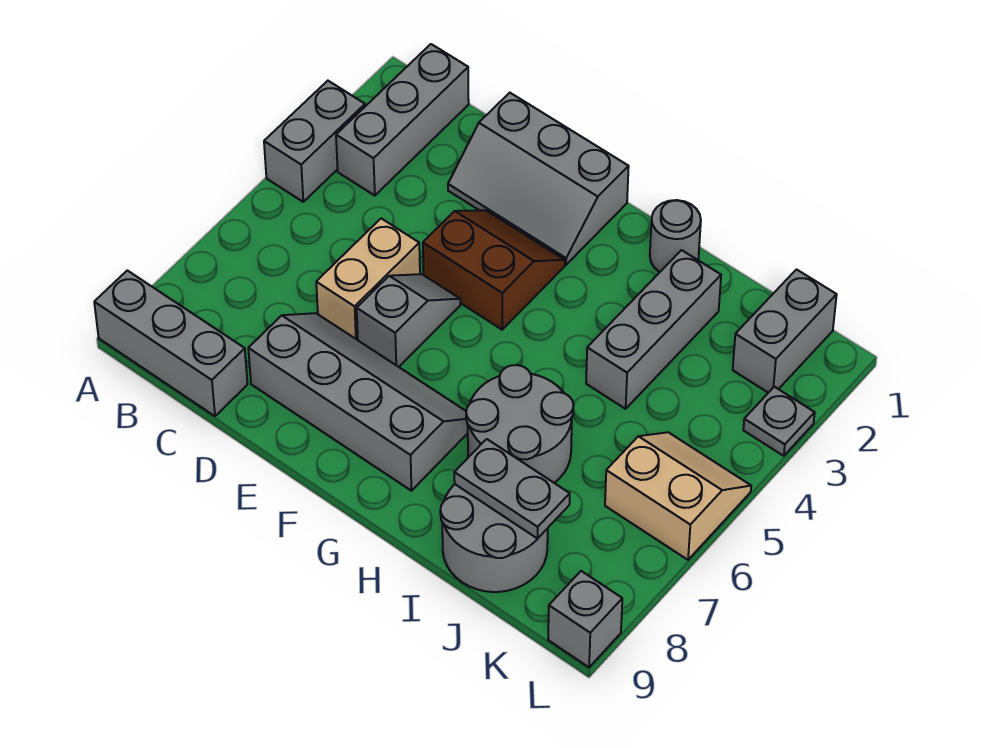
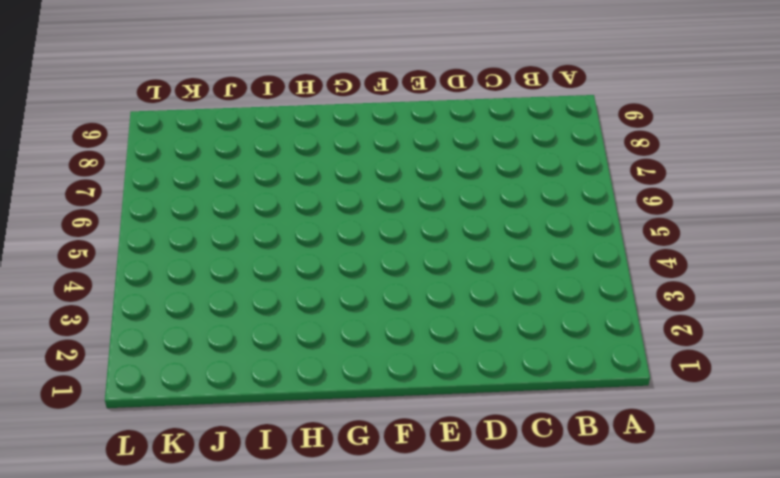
none -> grey brick A3:A4 level 1
none -> grey brick A9:C9 level 1
none -> grey brick B1:B3 level 1

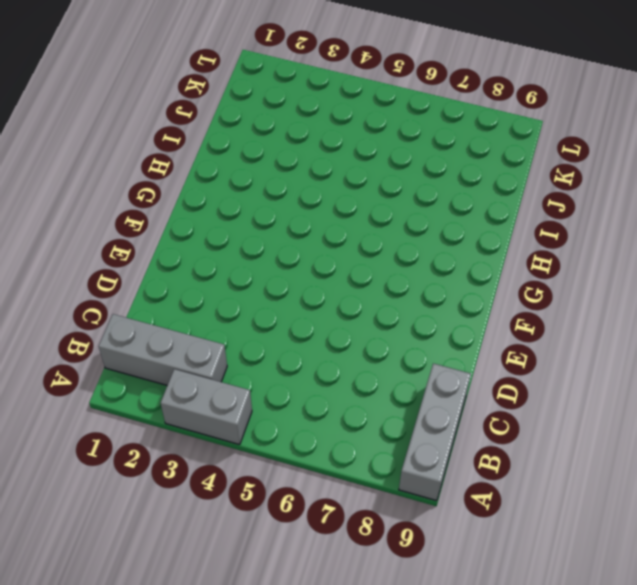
none -> grey slope D1:F2 level 1 top 1
none -> tan brick D5:D6 level 1
none -> grey slope D7:G8 level 1 top 8

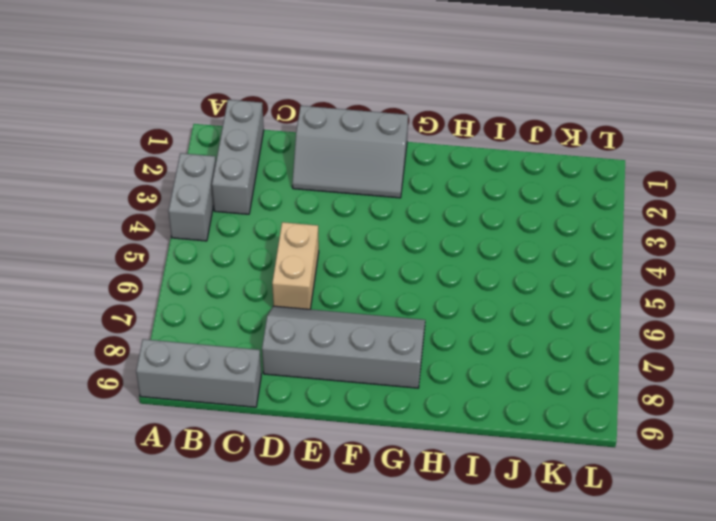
none -> brown slope E3:F4 level 1 top 4
none -> grey slope E5:E6 level 1 top 6
none -> grey round brick H1 level 1

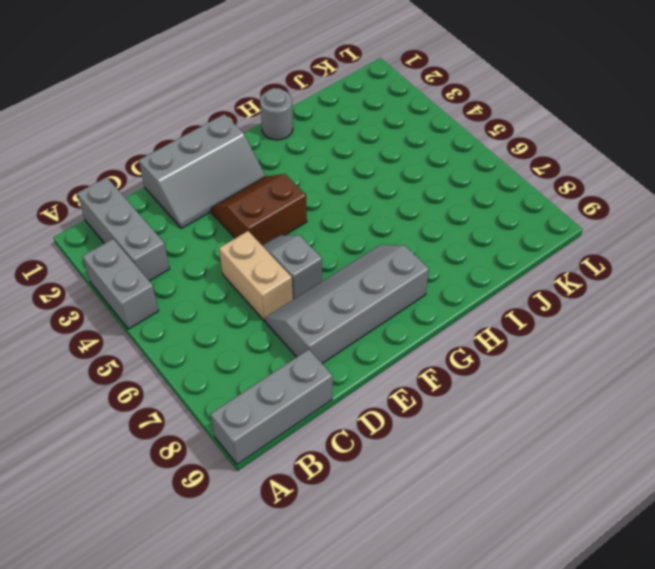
none -> grey round brick H6:I7 level 1
none -> grey brick I2:I4 level 1
none -> grey round brick I8:J9 level 1

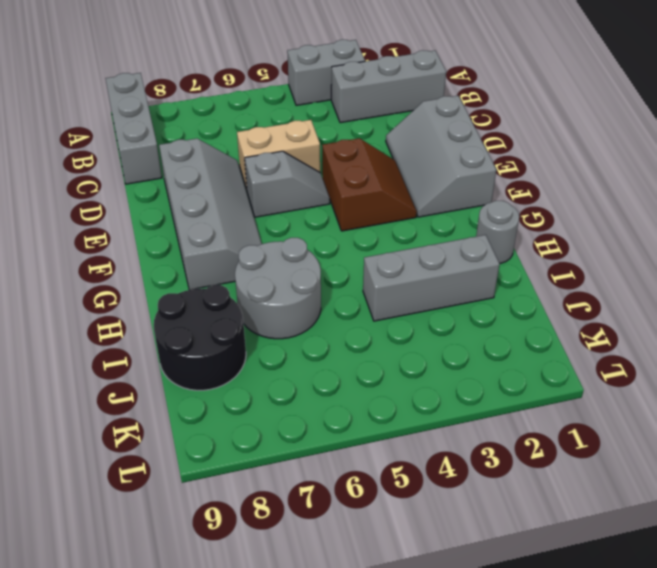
black round brick I8:J9 level 1 -> grey round brick I8:J9 level 1
none -> grey brick K1:K2 level 1
none -> tan slope K5:L6 level 1 top 6
none -> grey plate L3 level 1

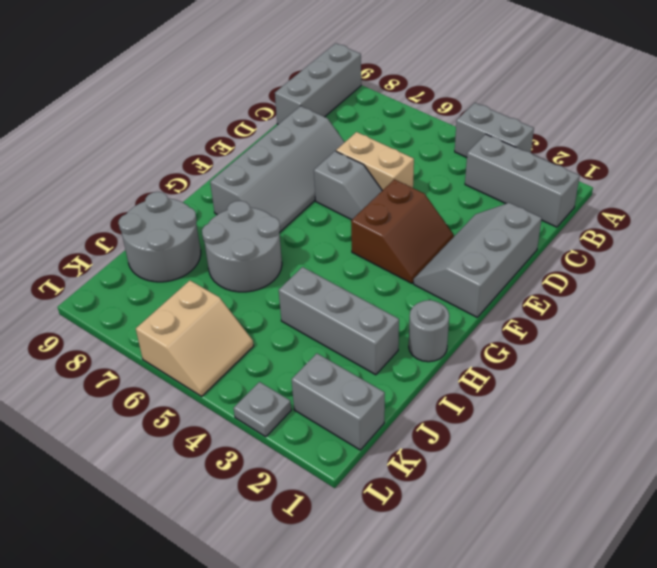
none -> grey brick L9 level 1
none -> grey plate I8:J8 level 2

